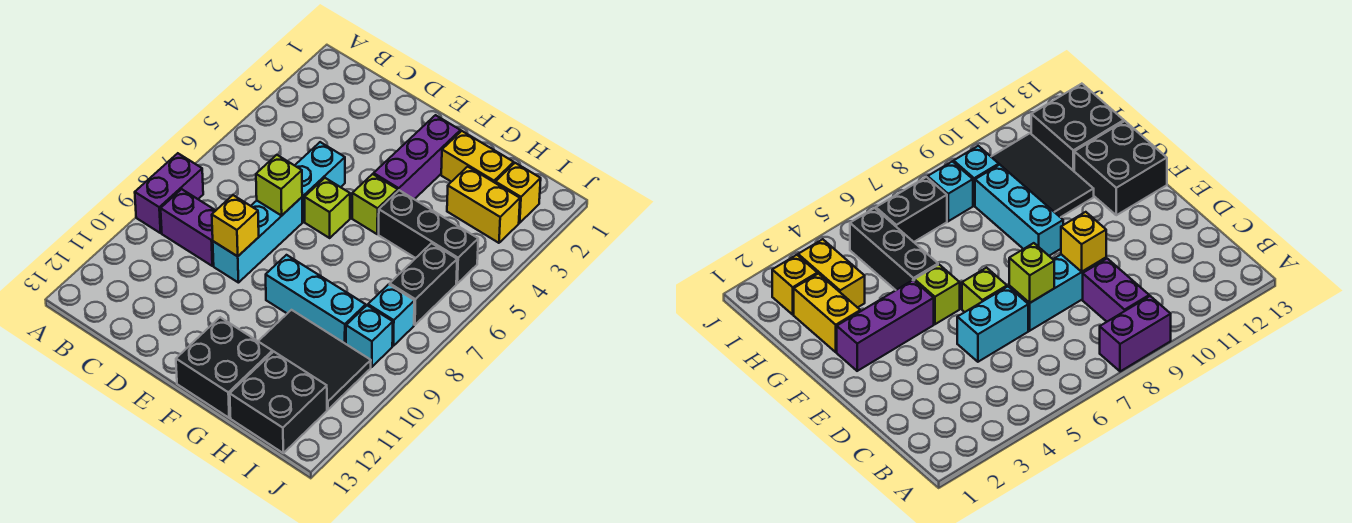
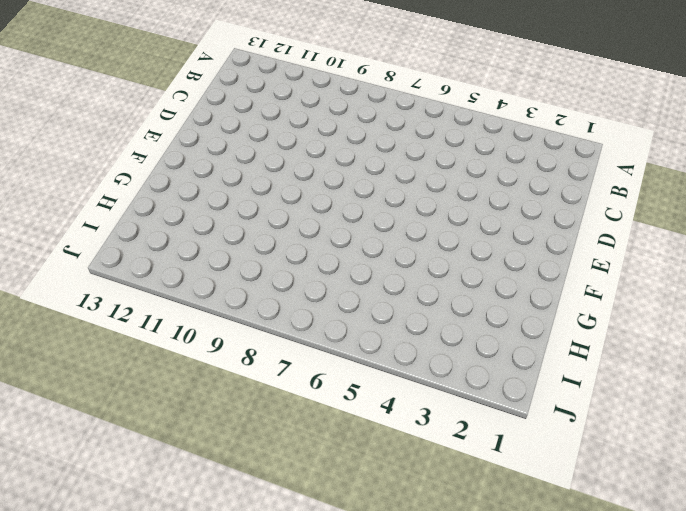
none -> purple brick A8:A9 level 1
none -> purple brick B9:C9 level 1
none -> cyan brick D5:D6 level 1

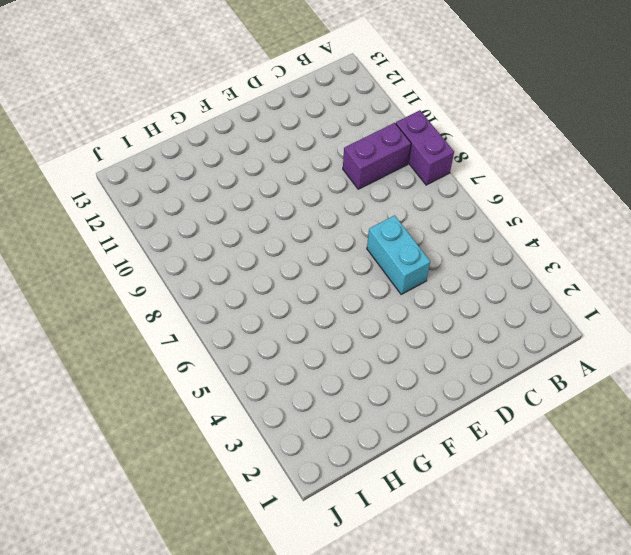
none -> cyan brick D7:D9 level 1
none -> lime brick E6 level 1
none -> purple brick F2:F4 level 1

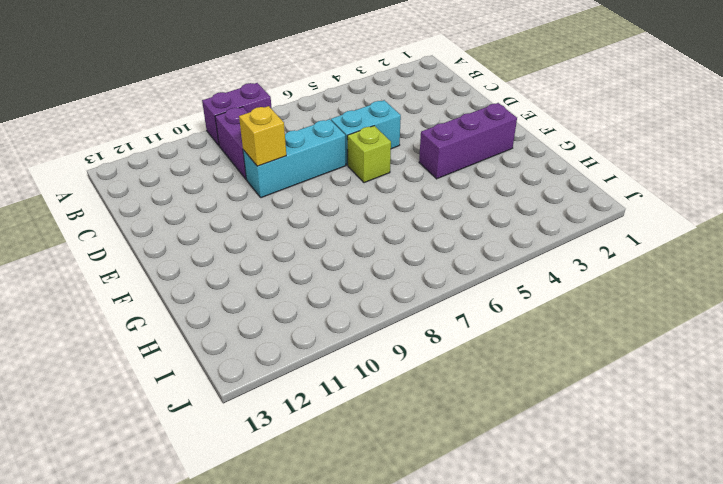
none -> lime brick F5 level 1
none -> cyan brick F9:H9 level 1
none -> black brick F12:G13 level 1

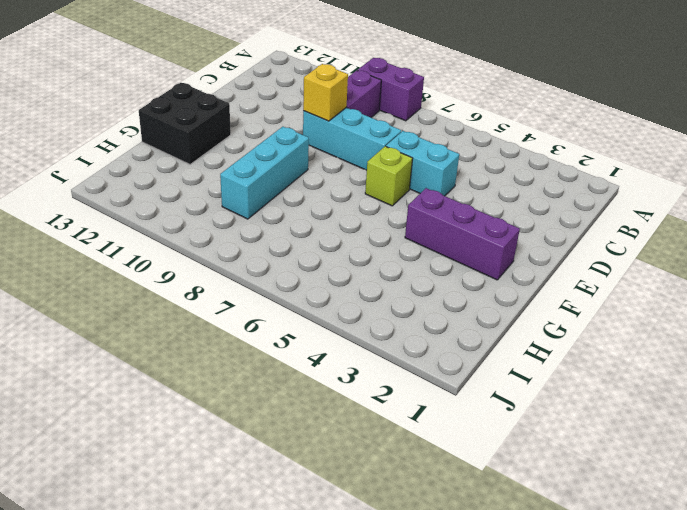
none -> lime brick F5 level 1
none -> yellow brick G2:H2 level 1
none -> black brick G5:I5 level 1

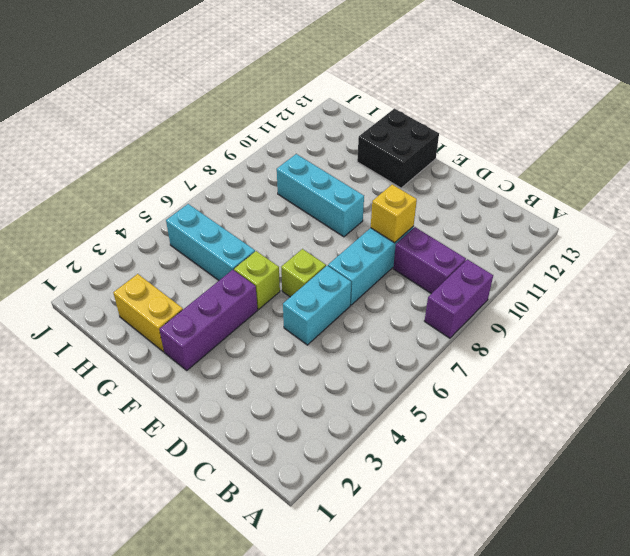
cyan brick G5:I5 level 1 -> black brick G5:I5 level 1
none -> black tile G10:I11 level 1
none -> yellow brick H3:I3 level 1
none -> black brick H12:I13 level 1

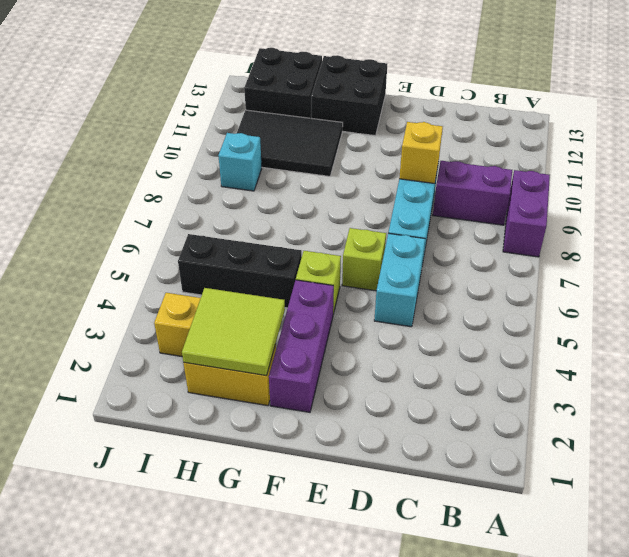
lime tile G2:H3 level 2 -> none
none -> cyan brick F9:H9 level 1
none -> yellow brick I2 level 1
none -> black brick I6:I7 level 1

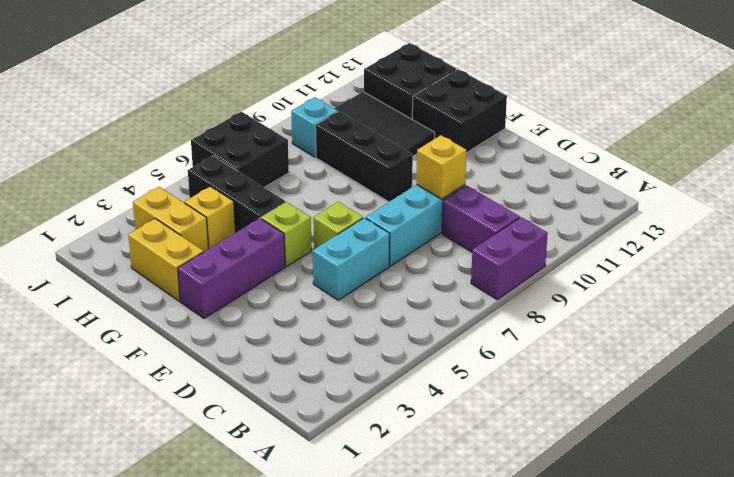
black brick F9:H9 level 1 -> cyan brick F9:H9 level 1
yellow brick H4 level 1 -> yellow brick I2 level 1
black brick I6:J7 level 1 -> black brick I6:I7 level 1
none -> cyan brick I8 level 1
none -> lime brick D7 level 2

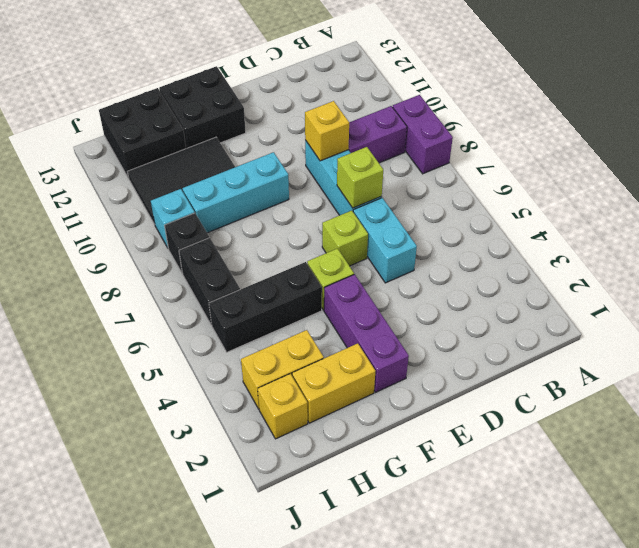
black brick I8 level 1 -> cyan brick I8 level 1

